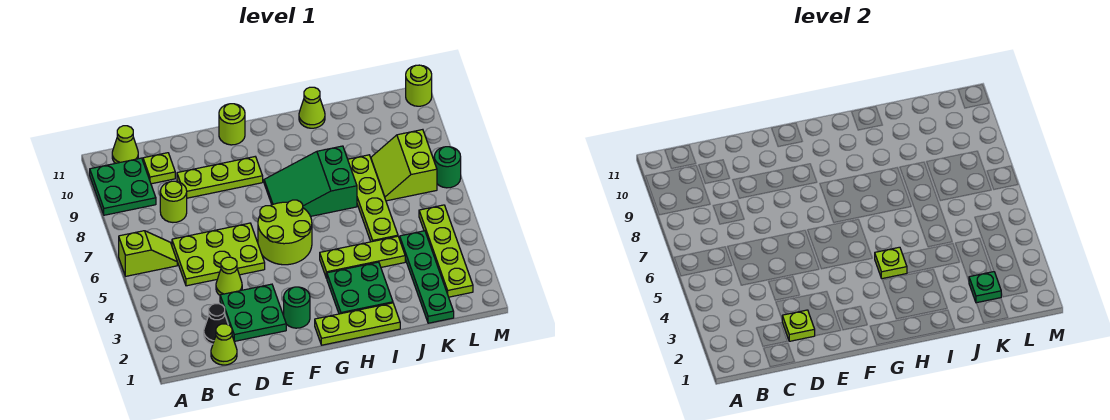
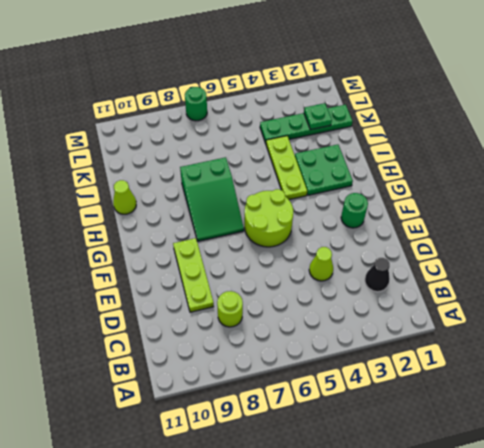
none -> lime slope A6:B6 level 1 top A
none -> green plate A9:B10 level 1
none -> lime cone B11 level 1

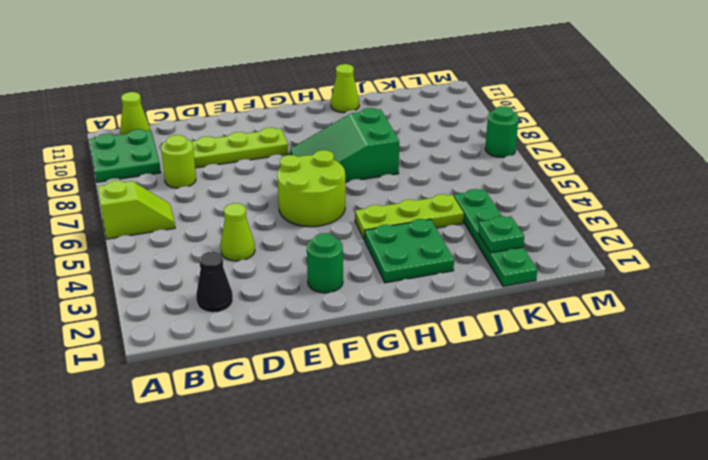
none -> lime cone C1 level 1
none -> lime plate C5:E6 level 1
none -> lime plate C10 level 1

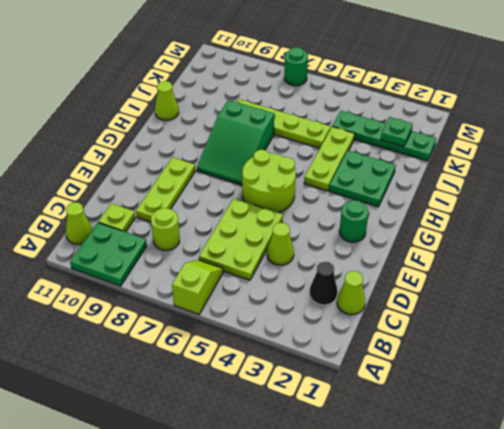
none -> green plate D2:E3 level 1
none -> lime round brick F11 level 1
none -> lime plate G1:I1 level 1

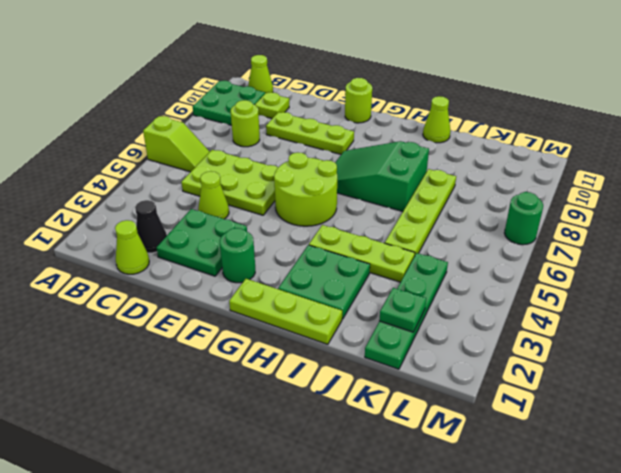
none -> lime slope K7:L8 level 1 top L
none -> lime plate L2:L5 level 1
none -> lime round brick M11 level 1

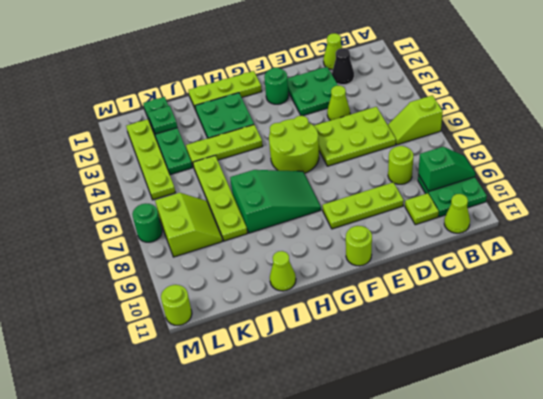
green slope A9:B9 level 2 top B -> none
none -> lime plate D2 level 2
none -> lime plate H4 level 2

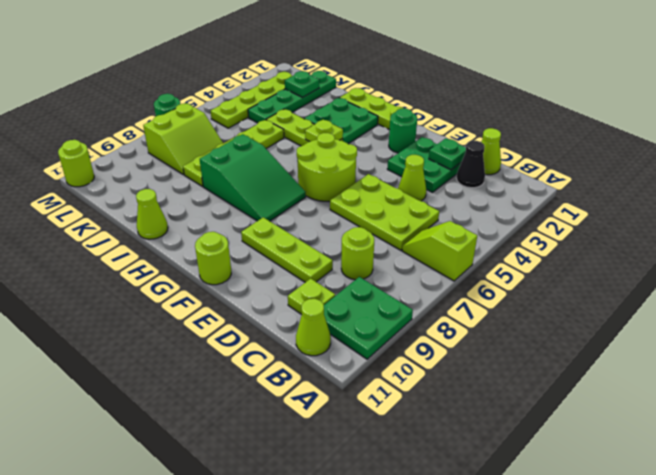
green plate D2 level 2 -> lime plate D2 level 2

